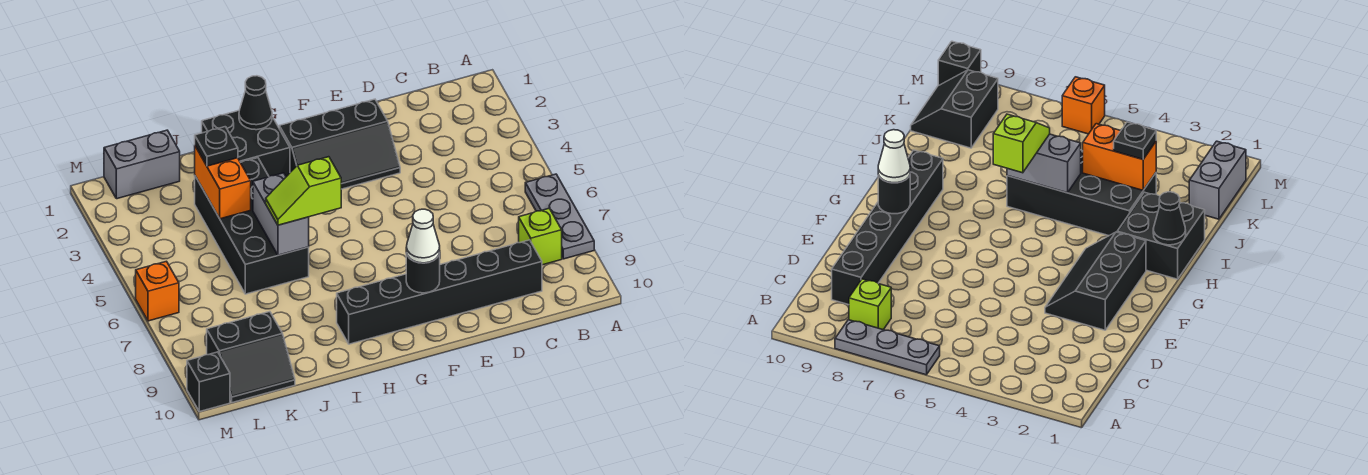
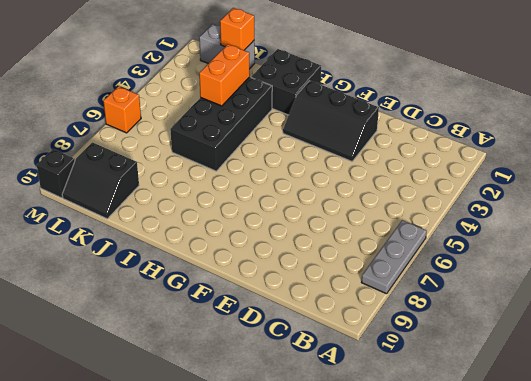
orange brick K1 level 2 -> none
none -> lime brick B8 level 1
none -> black brick C9:H9 level 1
none -> black round brick F9 level 2

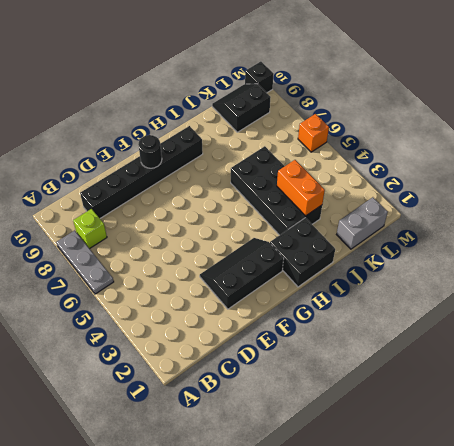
none -> black cone H1 level 2
none -> grey brick I5:I6 level 2
none -> white cone F9 level 3

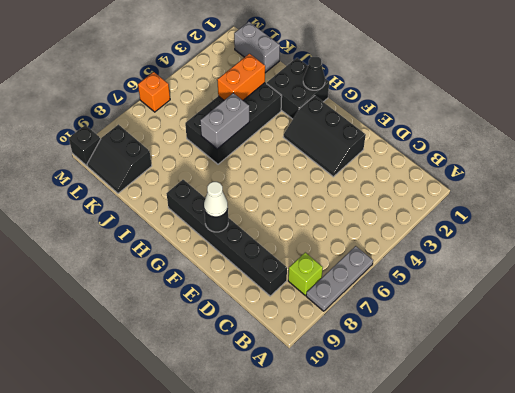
none -> lime slope H6:I6 level 3 top H
none -> black plate J3 level 3

